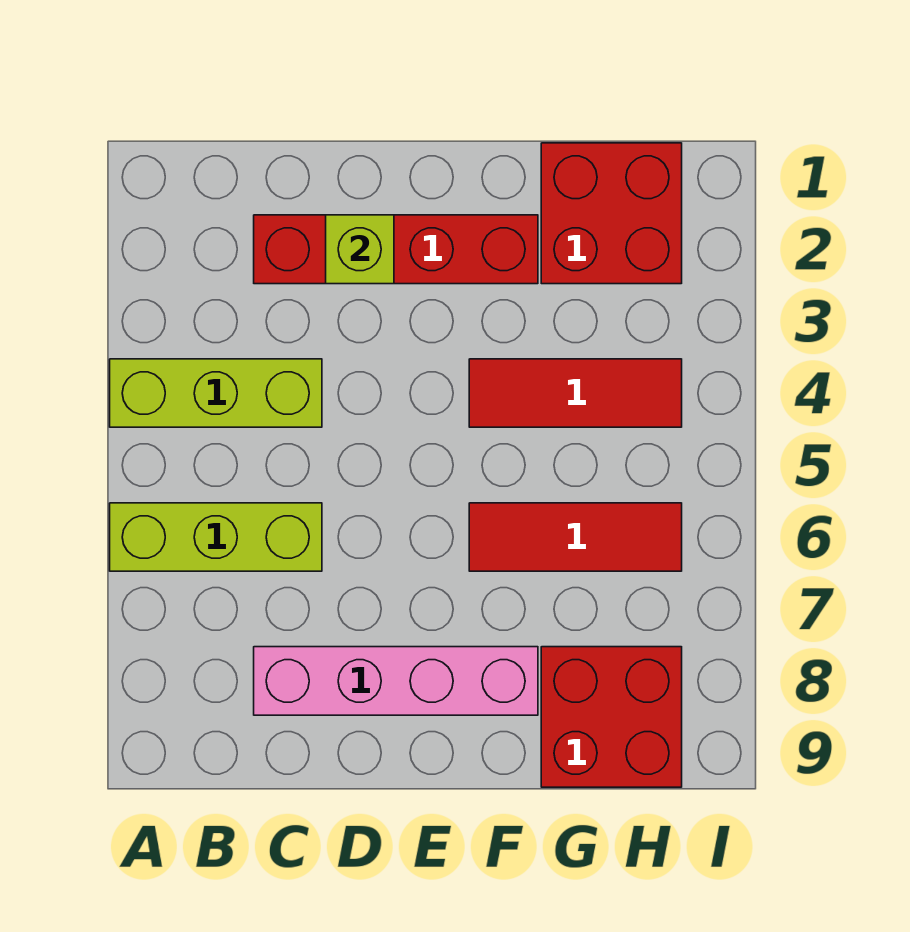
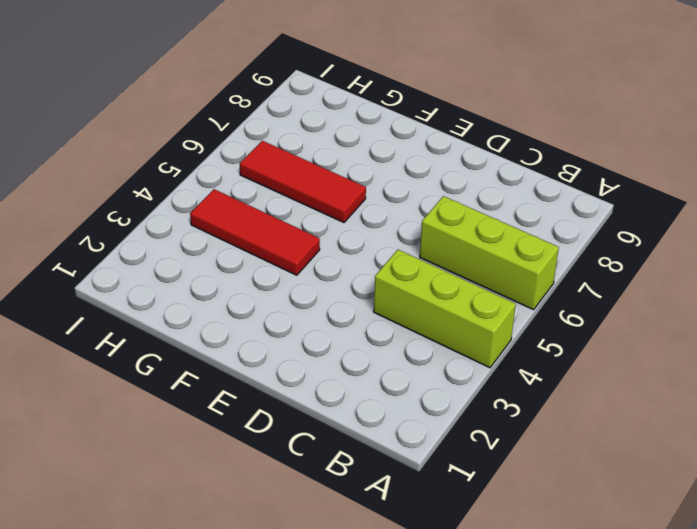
none -> red brick C2:F2 level 1
none -> pink brick C8:F8 level 1

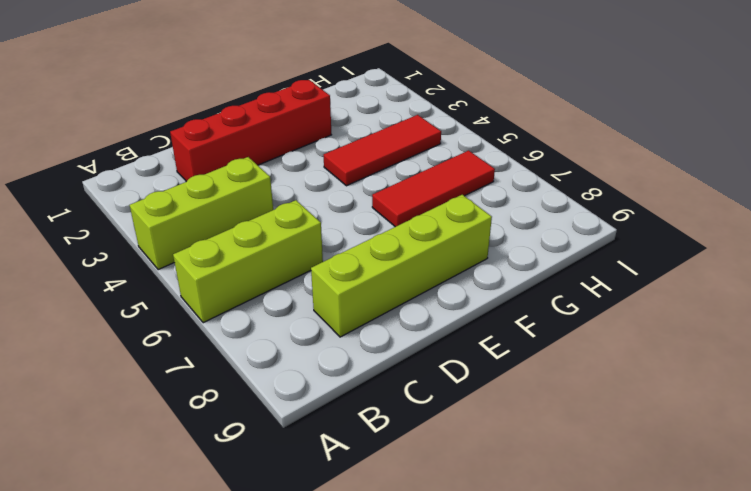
lime brick C8:F8 level 1 -> pink brick C8:F8 level 1
none -> red brick G1:H2 level 1
none -> red brick G8:H9 level 1

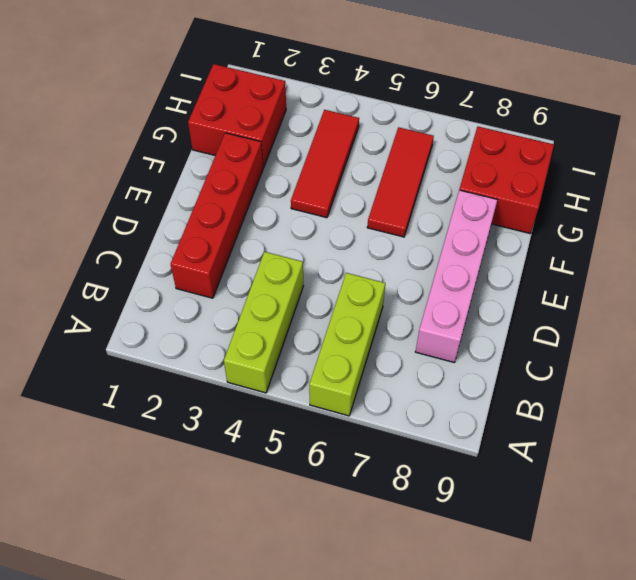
none -> lime brick D2 level 2

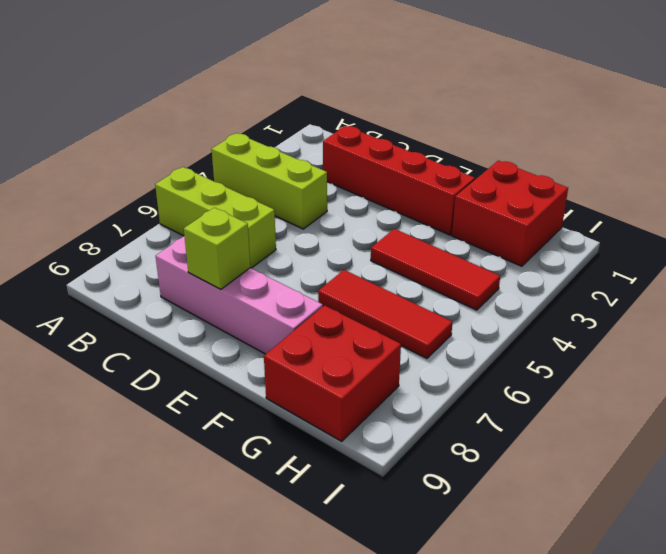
lime brick D8 level 2 -> lime brick D2 level 2

